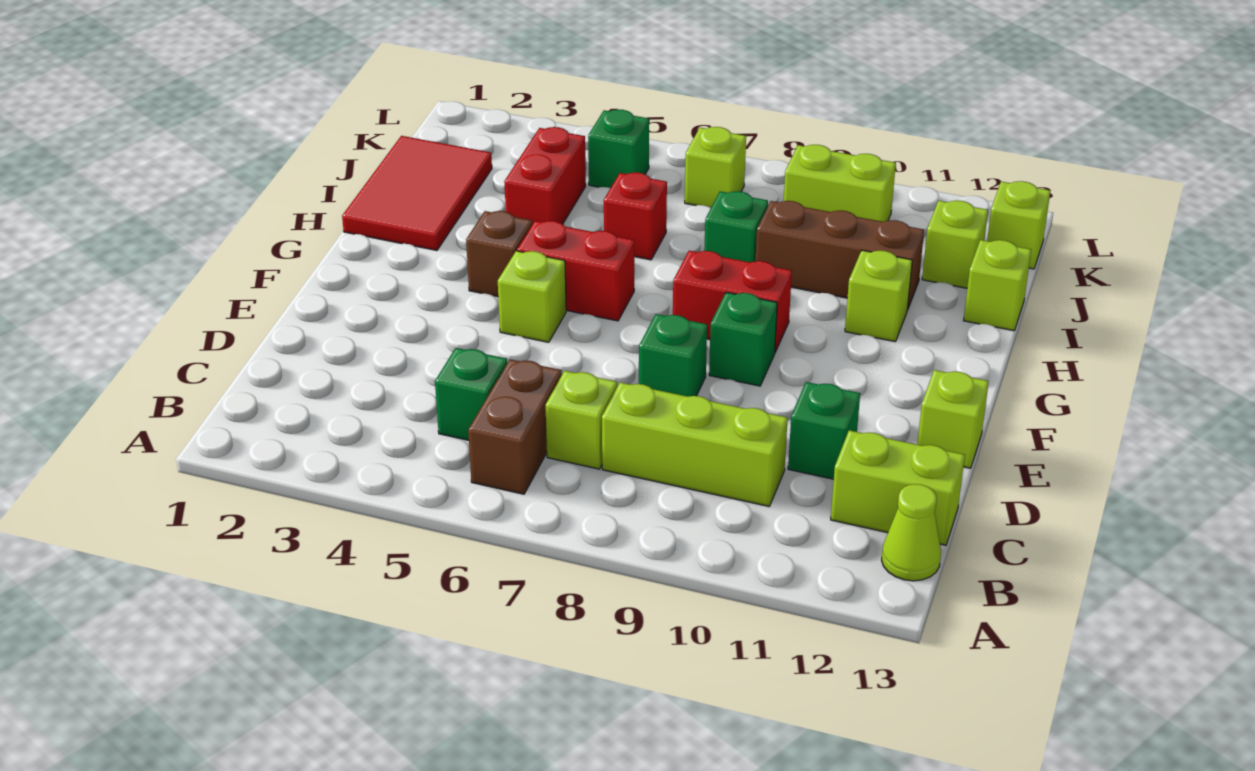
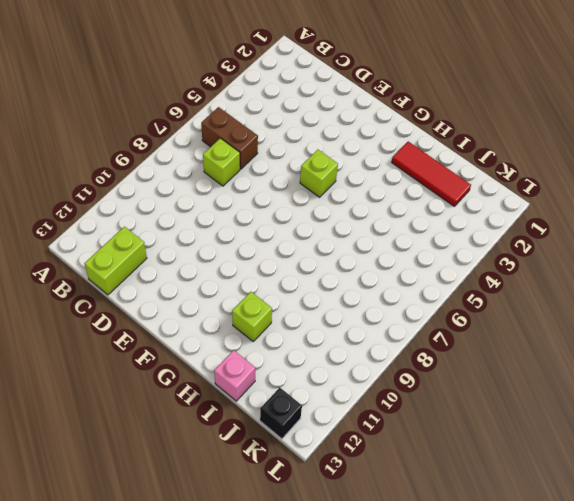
red tile H2:J2 level 1 -> red tile H1:J2 level 1
pink brick I13 level 1 -> lime brick I13 level 1
black brick K13 level 1 -> lime brick K13 level 1
none -> lime cone B13 level 1
none -> green brick C5 level 1
none -> lime brick C8:C10 level 1

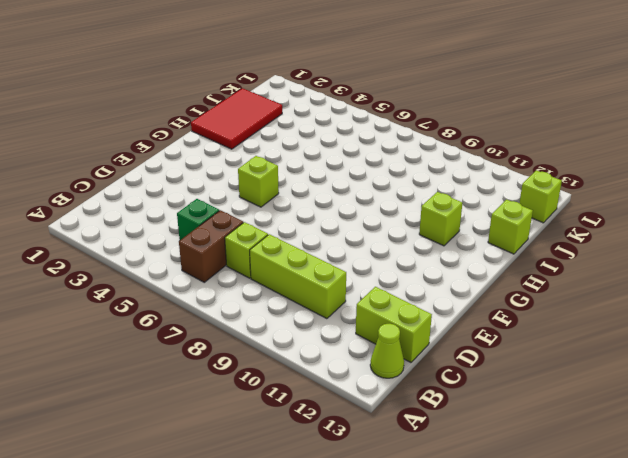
none -> green brick D11 level 1
none -> green brick E8 level 1
none -> lime brick E13 level 1

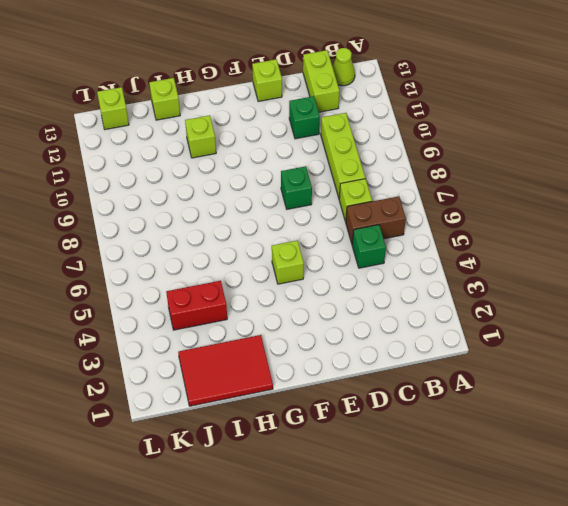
none -> green brick F9 level 1
none -> brown brick G4 level 1
none -> red brick G5:G6 level 1

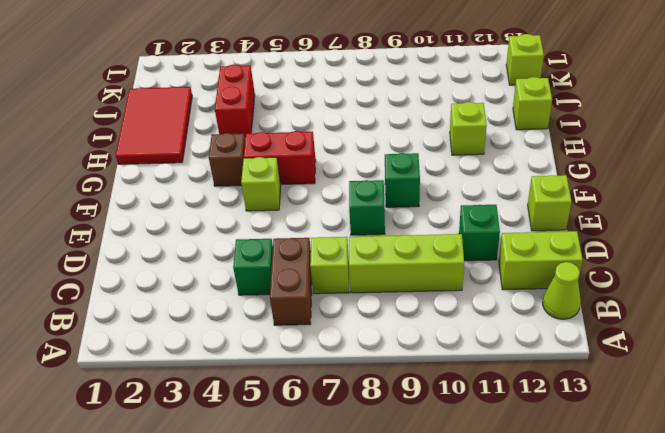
none -> red brick G8:G9 level 1
none -> red brick I6 level 1
none -> green brick I8 level 1

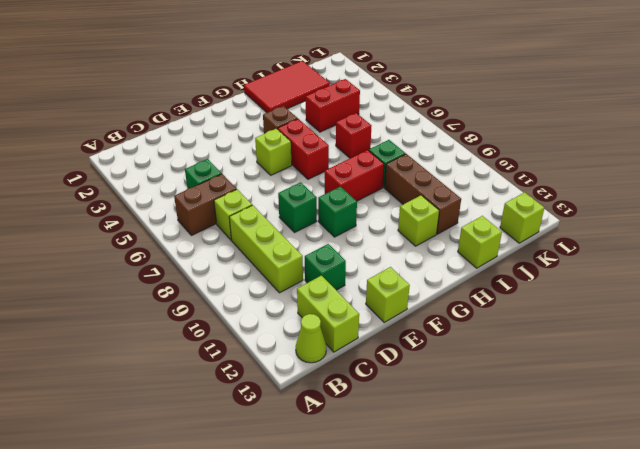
red brick G8:H8 level 1 -> red brick G8:G9 level 1
none -> lime brick J12 level 1
none -> green brick K5 level 1
none -> lime brick K7 level 1

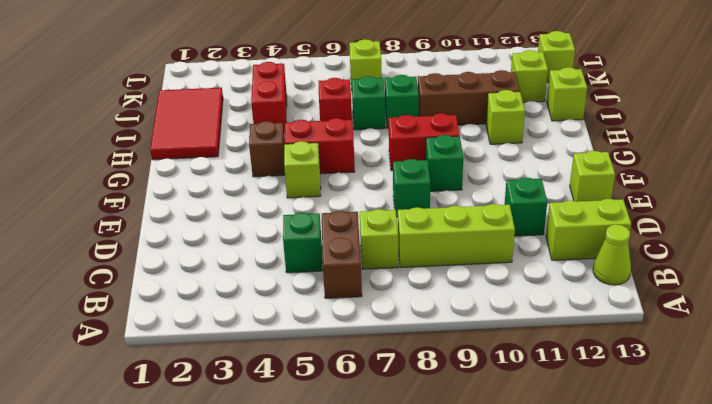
green brick I7 level 1 -> green brick K5 level 1
none -> lime brick K9:K10 level 1

